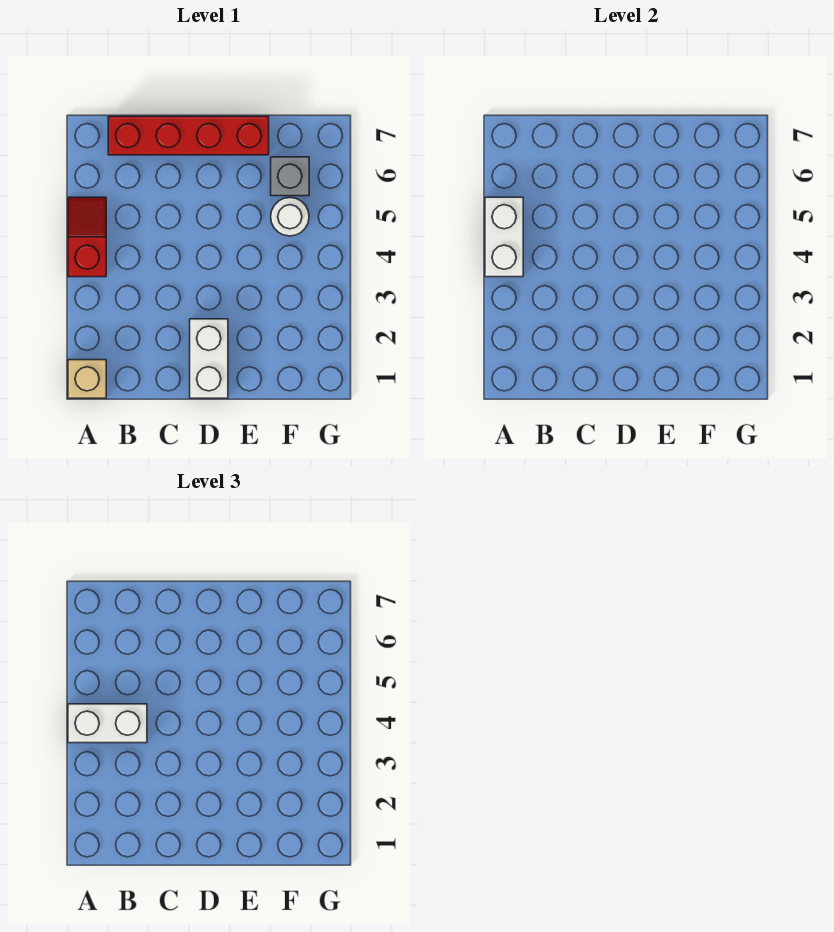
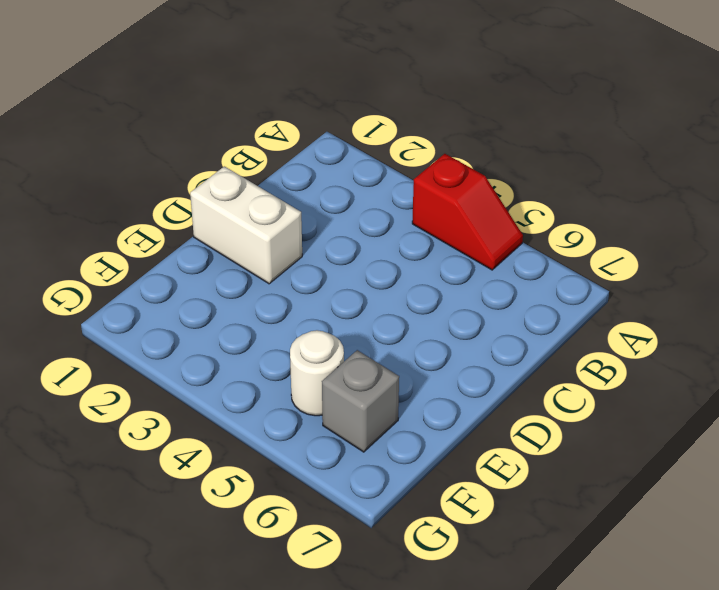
none -> tan brick A1 level 1
none -> red brick B7:E7 level 1

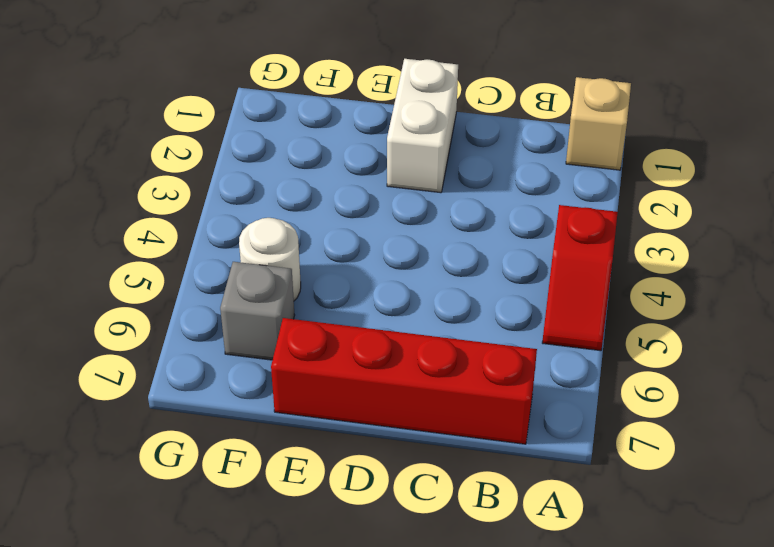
none -> white brick A4:A5 level 2
none -> white brick A4:B4 level 3

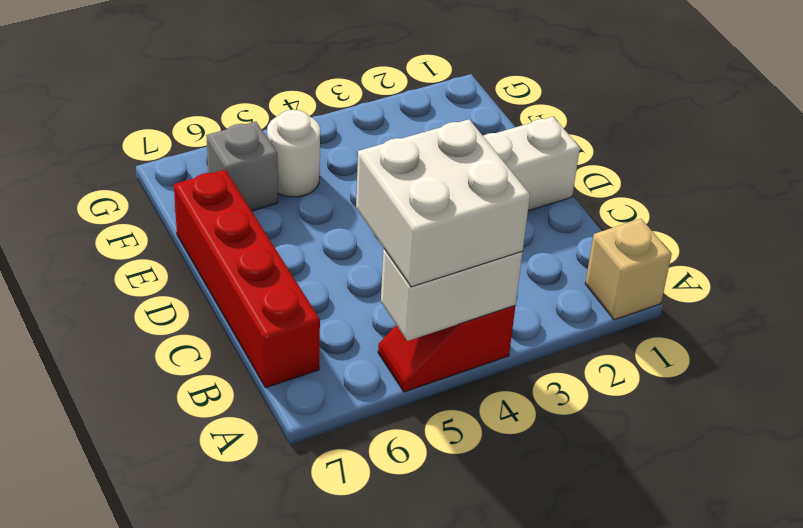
white brick A4:B5 level 3 -> white brick A4:B4 level 3

